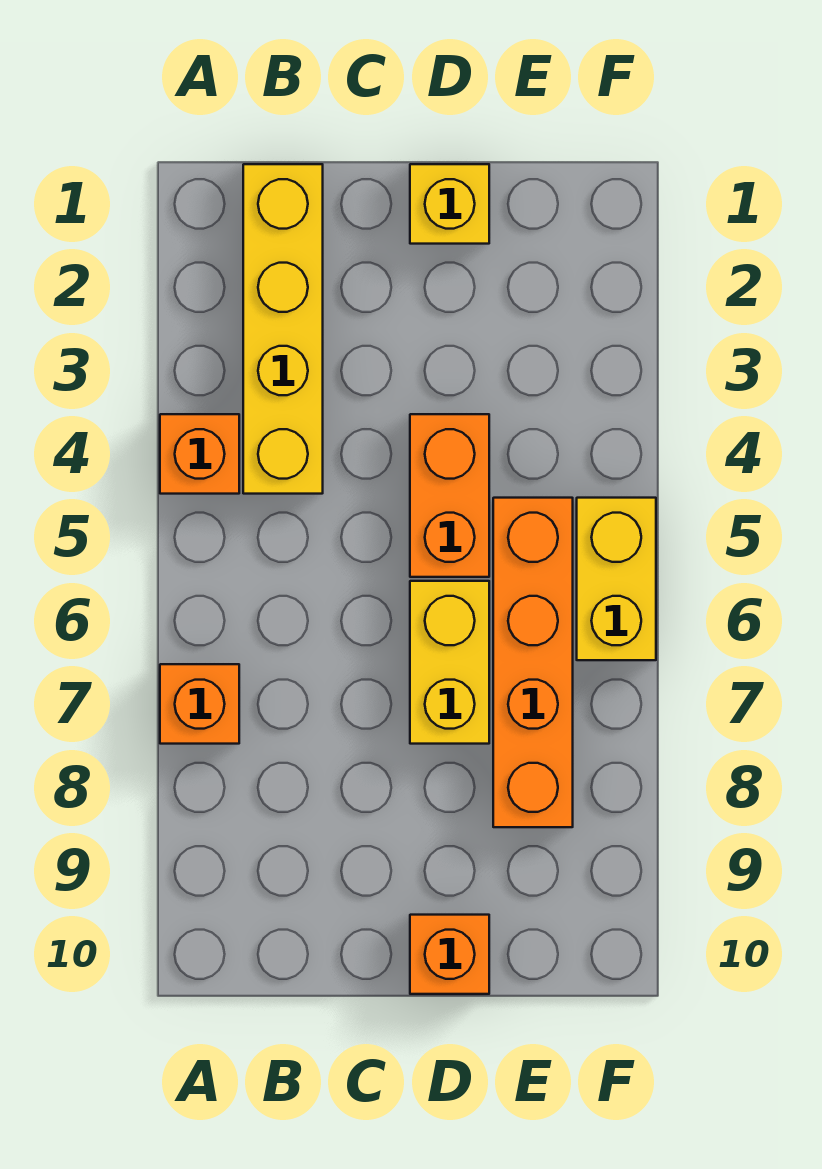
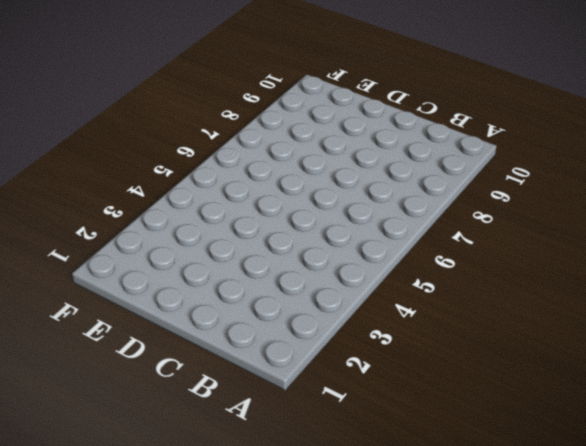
none -> orange brick A4 level 1
none -> orange brick A7 level 1

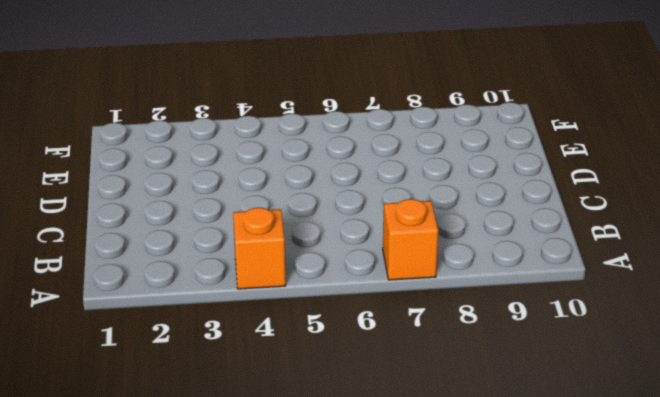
none -> yellow brick B1:B4 level 1
none -> yellow brick D1 level 1

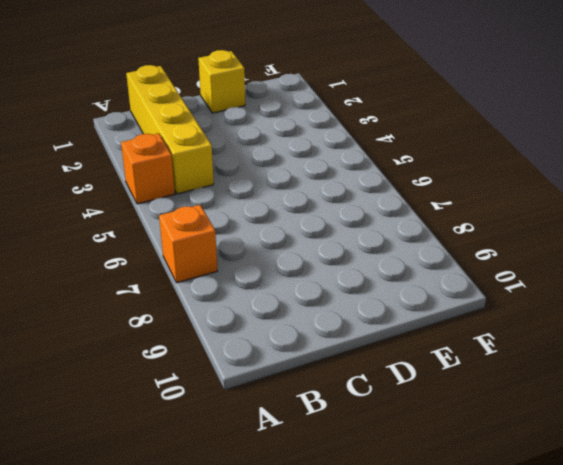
none -> orange brick D4:D5 level 1
none -> yellow brick D6:D7 level 1

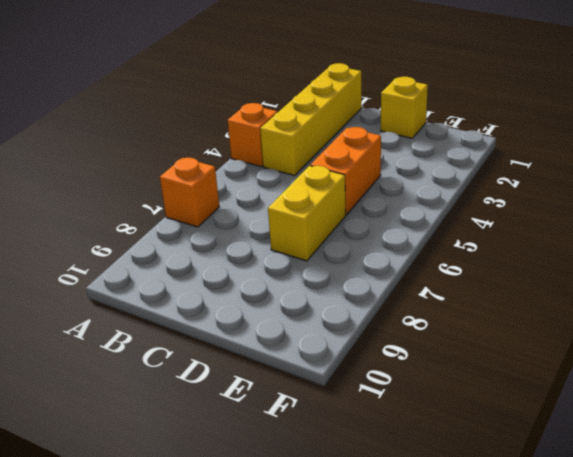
none -> orange brick D10 level 1
none -> orange brick E5:E8 level 1

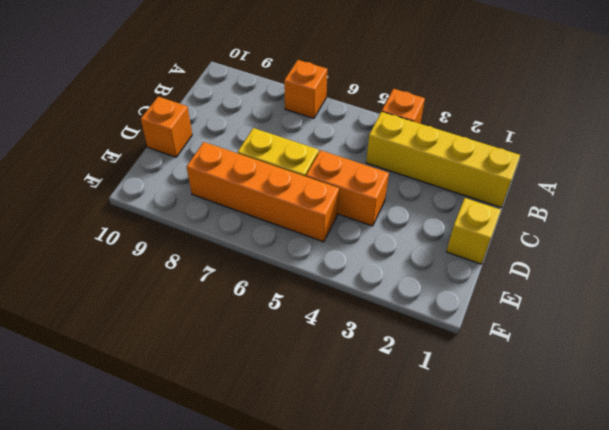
none -> yellow brick F5:F6 level 1

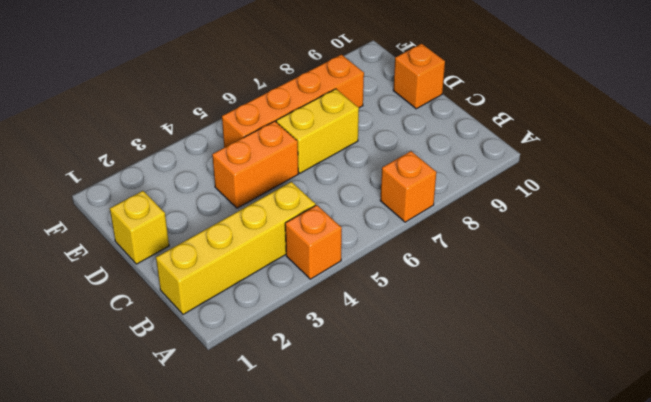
none -> yellow brick F5:F6 level 1

